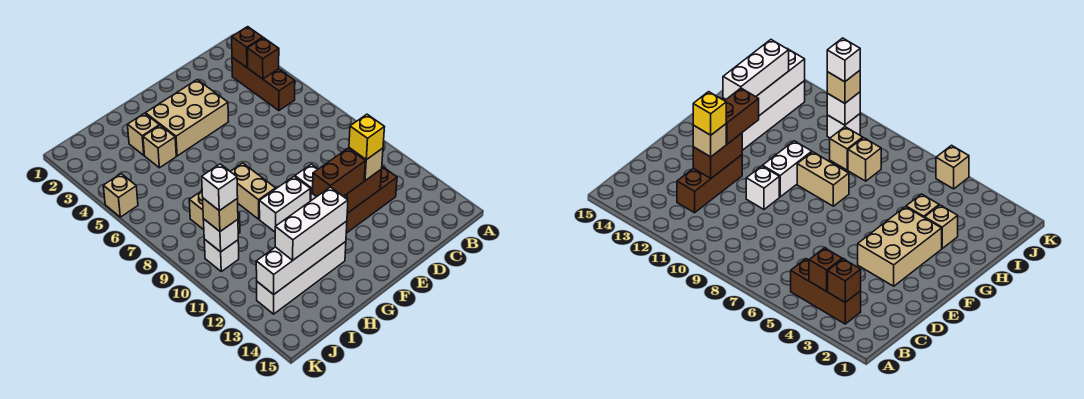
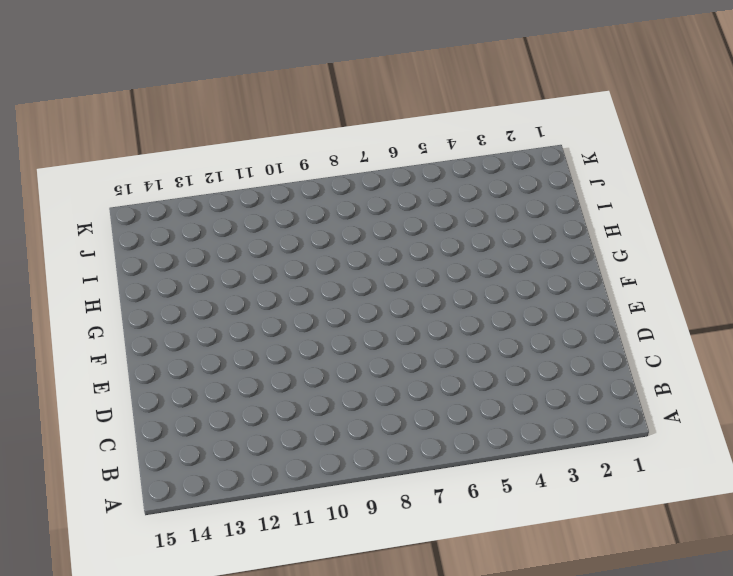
none -> brown brick B3:B5 level 1
none -> brown brick C12:E12 level 1
none -> tan brick E3:G4 level 1

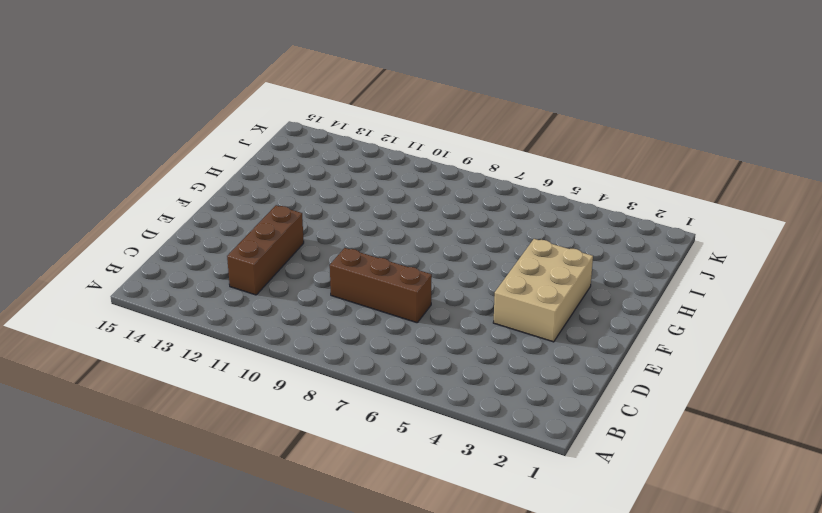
brown brick D7:D9 level 1 -> brown brick B3:B5 level 1
none -> white brick E10 level 1
none -> white brick F10:G10 level 1
none -> tan brick G8:G9 level 1

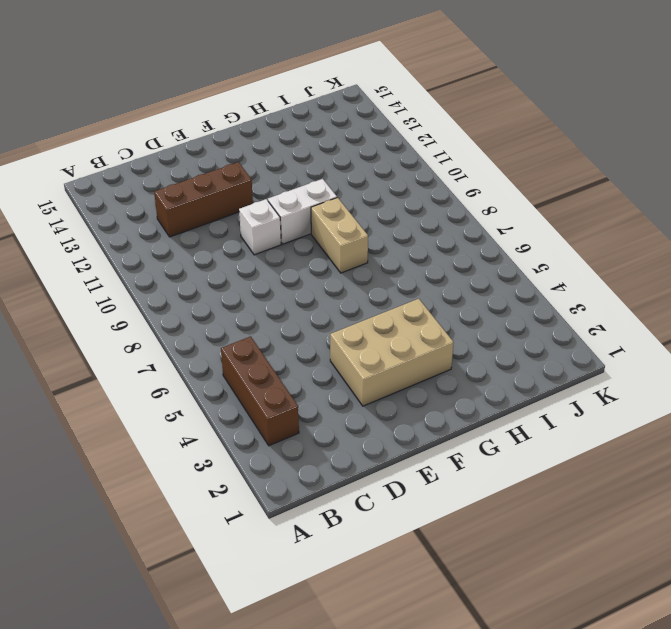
none -> white brick G13:J13 level 1
none -> tan brick H3 level 1
none -> tan brick H4 level 1

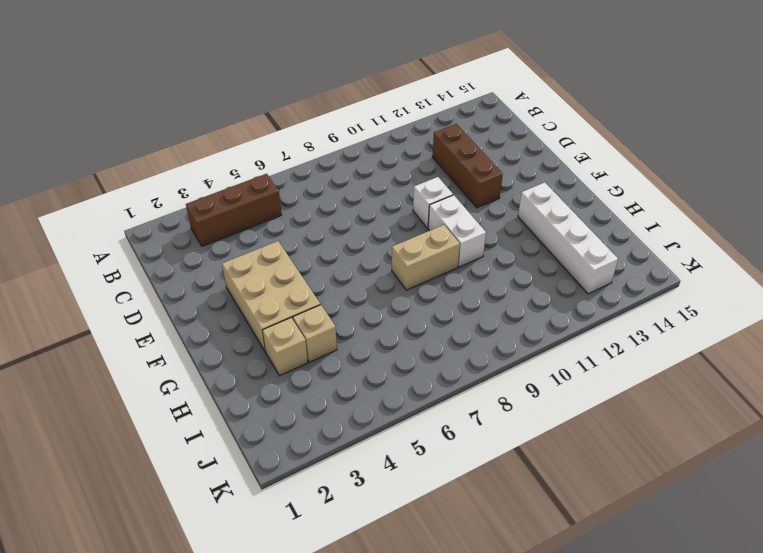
none -> tan brick I8 level 1
none -> tan brick I9 level 1
none -> white brick J10 level 1

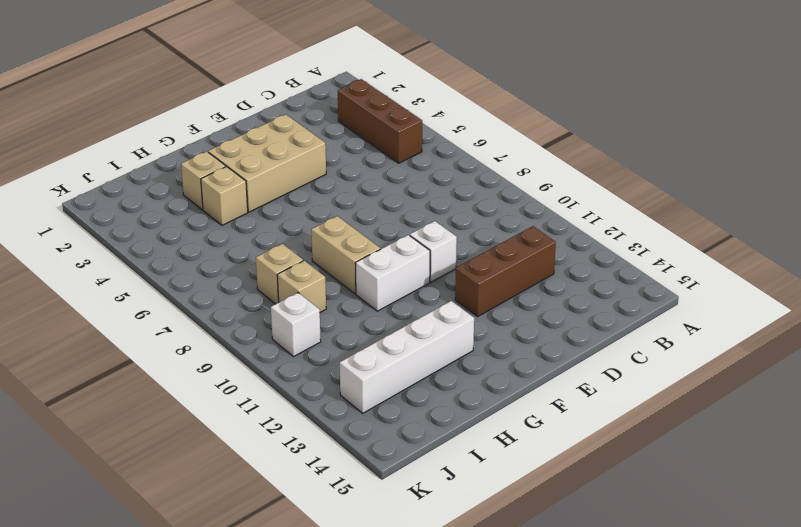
none -> tan brick K5 level 1
none -> brown brick B3 level 2
none -> brown brick B4 level 2

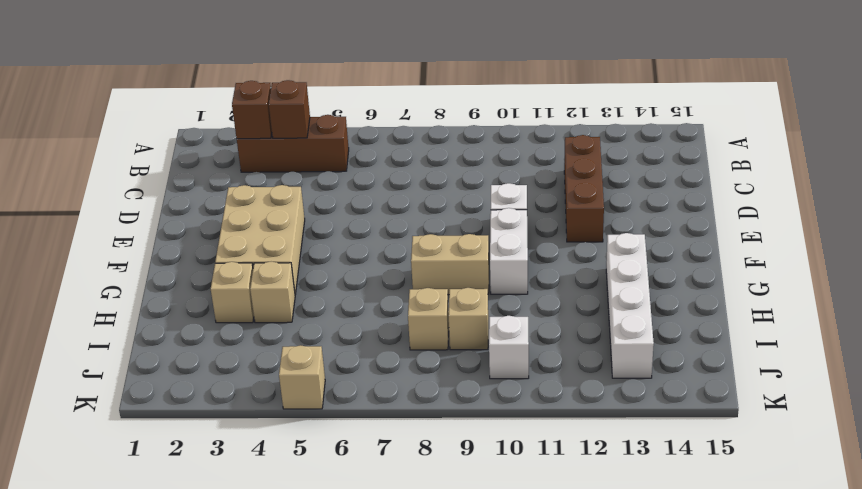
none -> brown brick D12:E12 level 2
none -> white brick G13:J13 level 2
none -> white brick J10 level 2

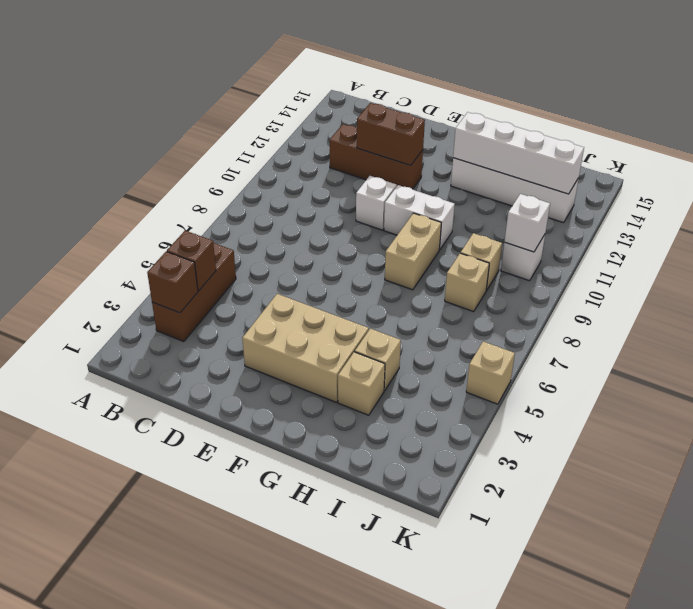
none -> tan brick D12 level 3
none -> brown brick E12:F12 level 3
none -> white brick G13:I13 level 3

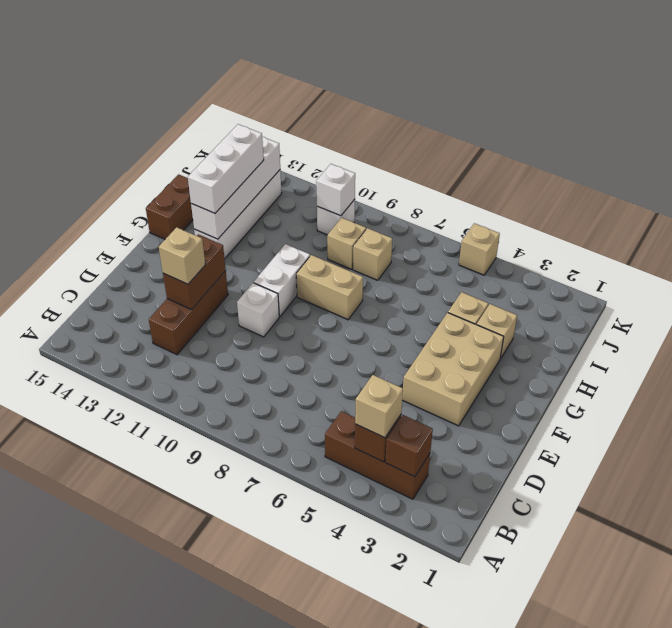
tan brick B4 level 3 -> tan brick J10 level 3
brown brick G15:H15 level 1 -> brown brick E12:F12 level 3
none -> yellow brick D12 level 4
none -> white brick J10 level 4

